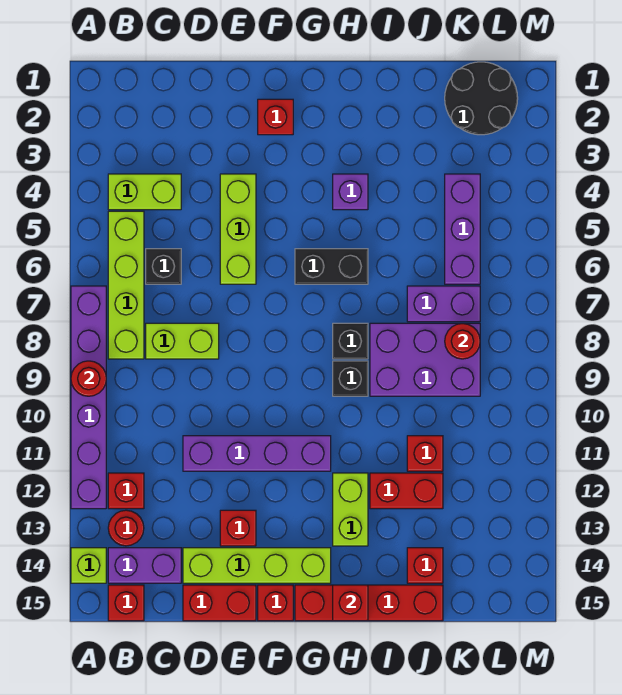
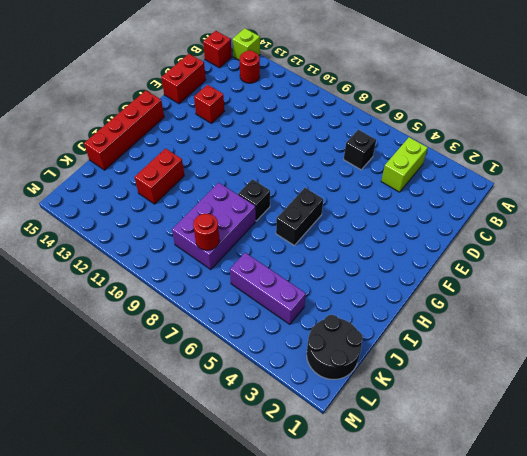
none -> purple brick A7:A12 level 1
none -> lime brick B5:B8 level 1
none -> red brick B12 level 1
none -> purple brick B14:C14 level 1

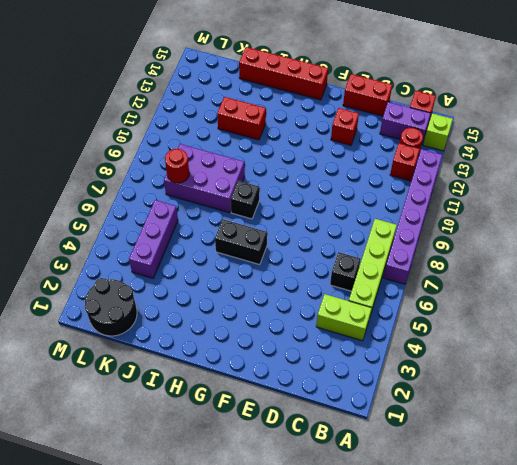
none -> lime brick C8:D8 level 1
none -> purple brick D11:G11 level 1
none -> lime brick D14:G14 level 1
none -> lime brick E4:E6 level 1

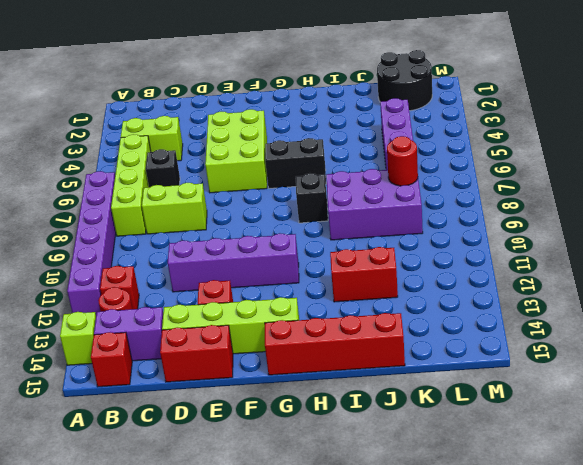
lime brick E4:F6 level 1 -> lime brick E4:E6 level 1
none -> red brick F2 level 1
none -> red brick F15 level 1
none -> purple brick H4 level 1
none -> black brick H9 level 1

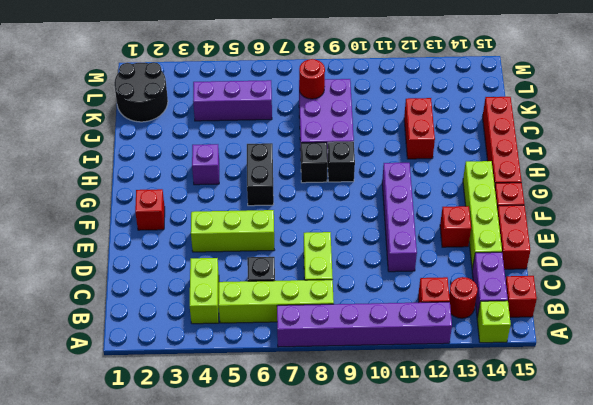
none -> lime brick H12:H13 level 1
none -> purple brick J7:K7 level 1
none -> red brick J11 level 1
none -> red brick J14 level 1

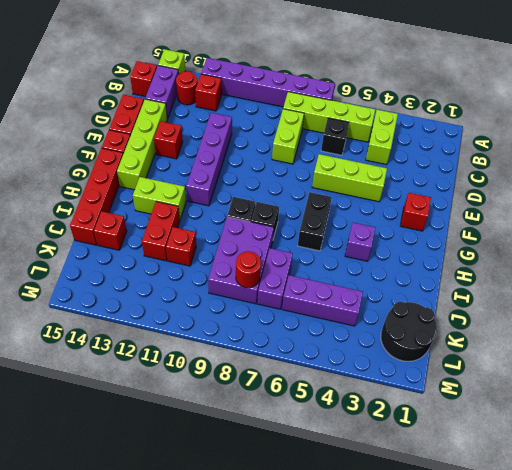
none -> red round brick A9 level 2
none -> red brick H15 level 2

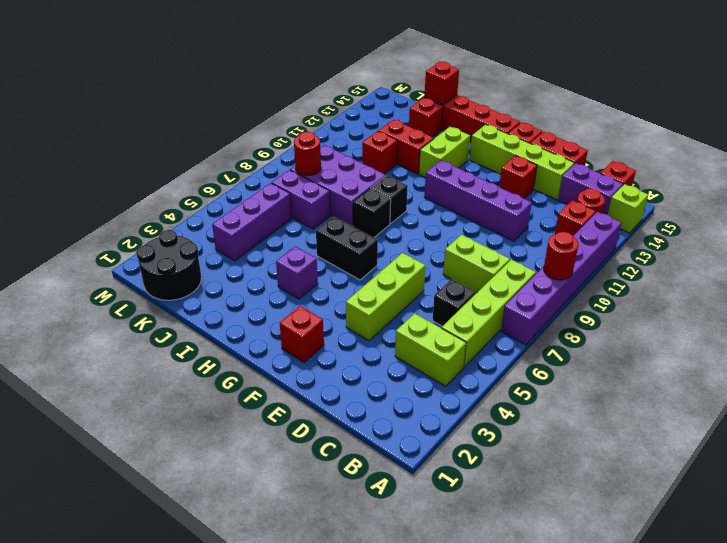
red brick J15 level 2 -> red brick H15 level 2

